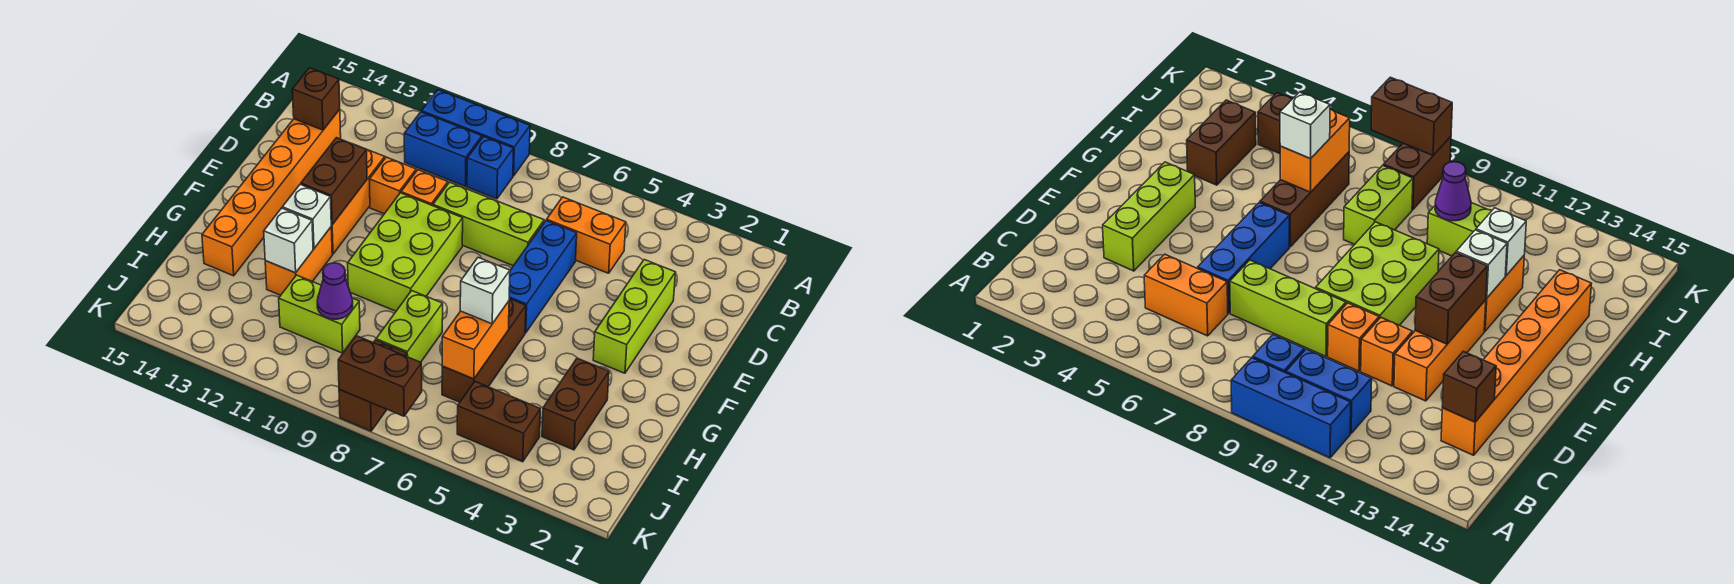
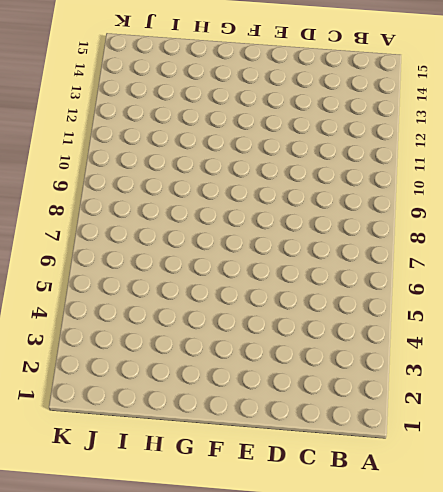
none -> blue brick A9:A11 level 1
none -> blue brick B9 level 1
none -> blue brick B10:B11 level 1

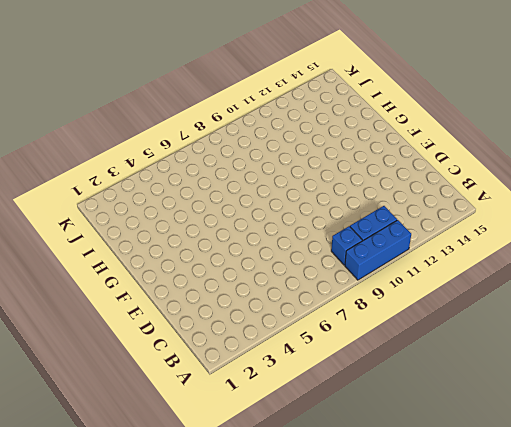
none -> orange brick C5:C6 level 1
none -> orange brick C14:H14 level 1
none -> lime brick D3:F3 level 1

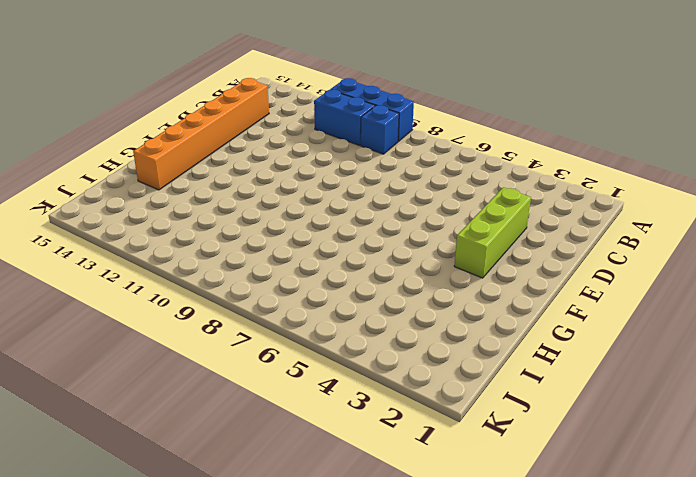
none -> orange brick C5:C6 level 1
none -> blue brick D6:F6 level 1
none -> lime brick D7:D9 level 1

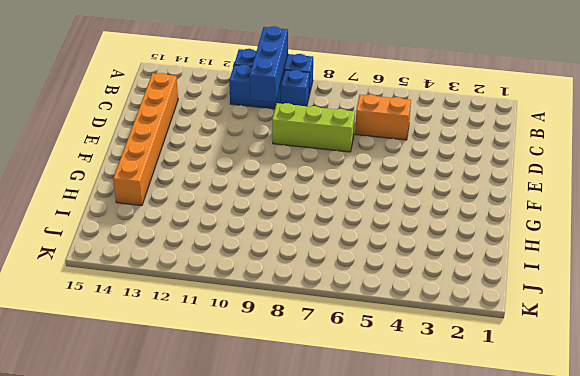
blue brick A10:C10 level 2 -> blue brick D6:F6 level 1
none -> lime brick D3:F3 level 1
none -> orange brick D10 level 1
none -> orange brick D11 level 1

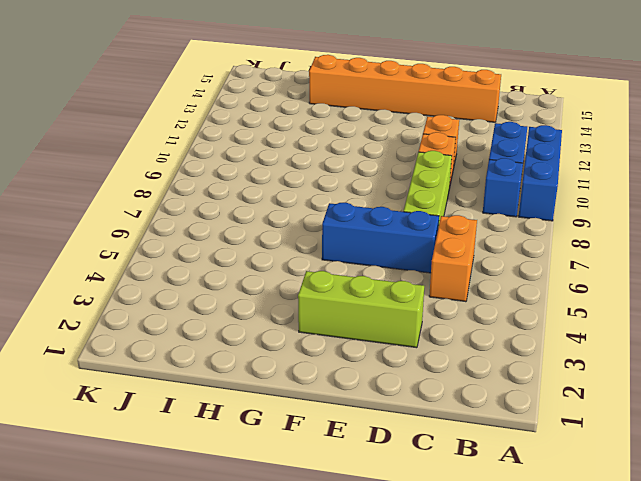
none -> orange brick D12:F12 level 1
none -> lime brick E9:G10 level 1
none -> brown brick G6:I6 level 1

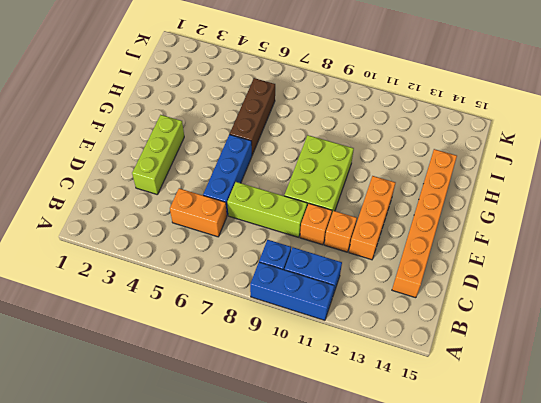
none -> orange brick G12:H12 level 1
none -> brown brick H3:I3 level 1
none -> lime brick H8:I8 level 1

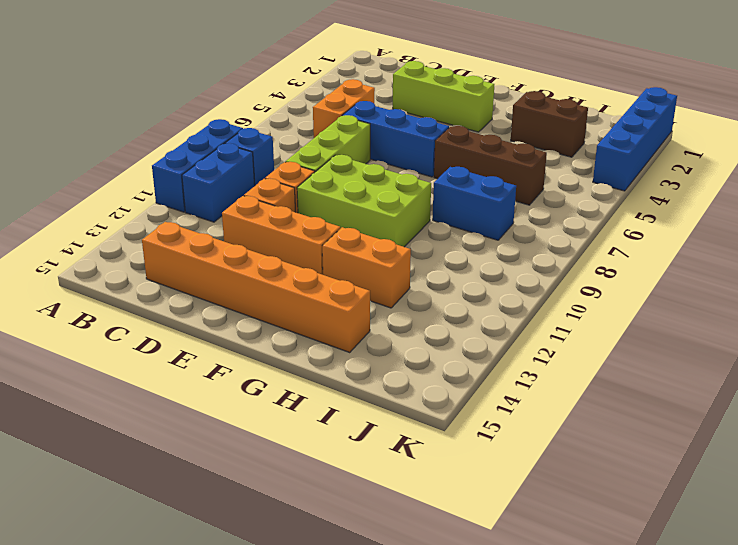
blue brick H8:I8 level 1 -> lime brick H8:I8 level 1
blue brick K1:K4 level 1 -> none
none -> lime brick I10:I11 level 1
none -> brown brick J4:J5 level 1
none -> brown brick J8:K8 level 1

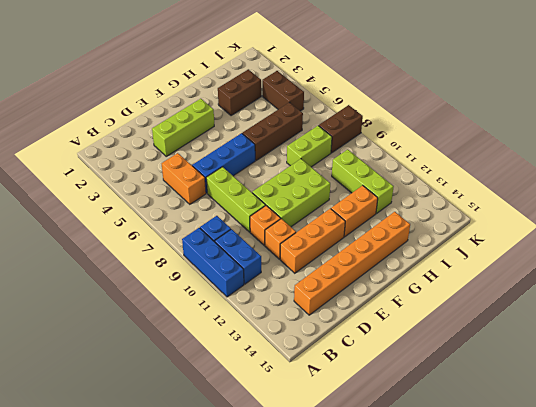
lime brick I10:I12 level 1 -> lime brick I10:I11 level 1
none -> brown brick C14 level 2
none -> brown brick E12:F12 level 2
none -> white brick G12 level 2

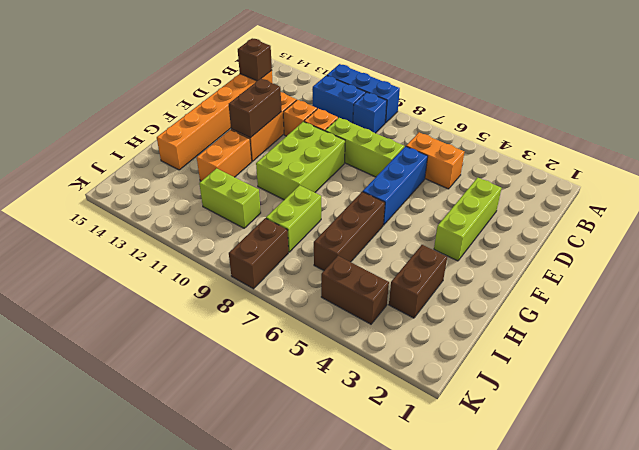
none -> white brick G12 level 2
none -> orange brick H6:I6 level 2
none -> white brick H12 level 2

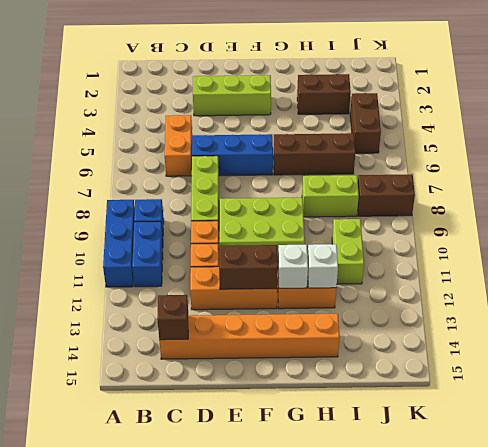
none -> orange brick H6:I6 level 2
none -> purple cone I10 level 2
none -> brown brick K7:K8 level 2

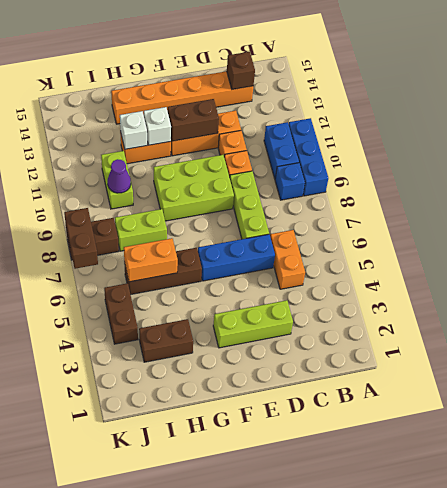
none -> white brick H6 level 3

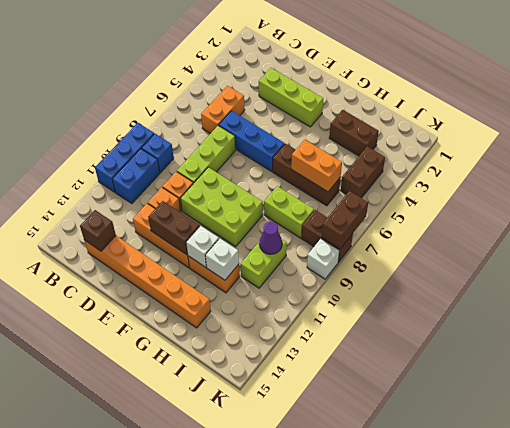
white brick K9 level 1 -> white brick H6 level 3

